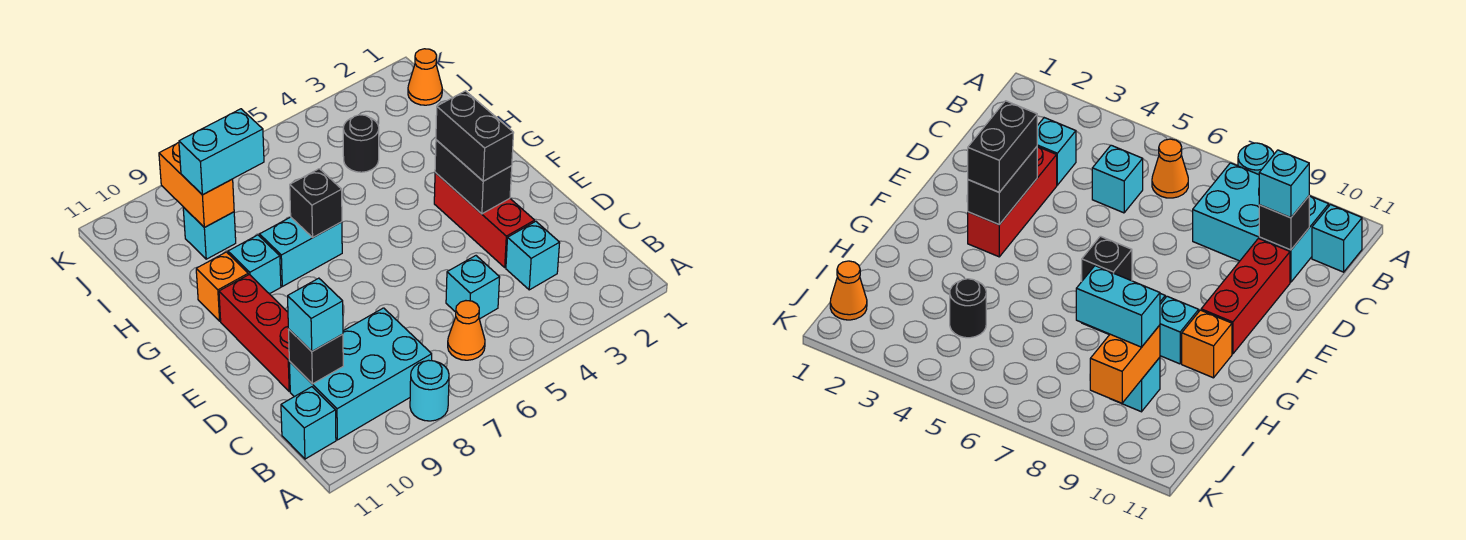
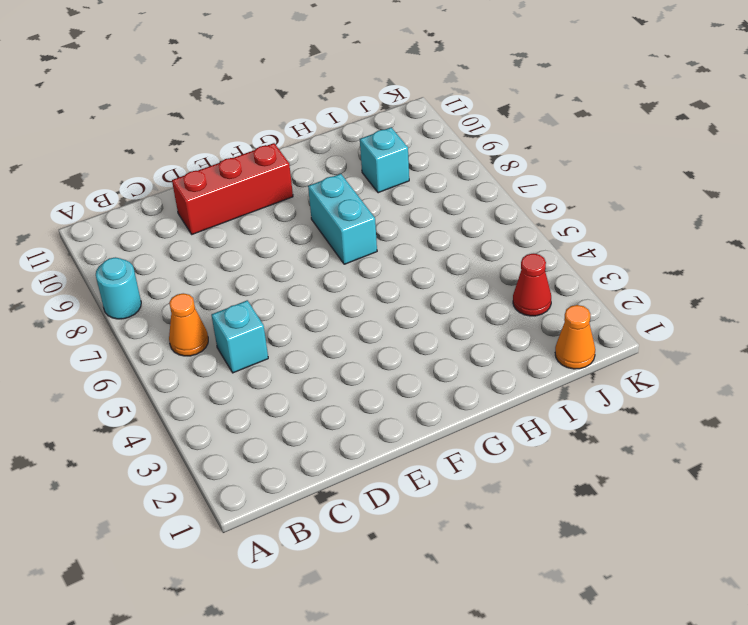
red cone J3 level 1 -> none
none -> cyan brick B8:C10 level 1
none -> cyan brick B11 level 1
none -> cyan brick C3 level 1

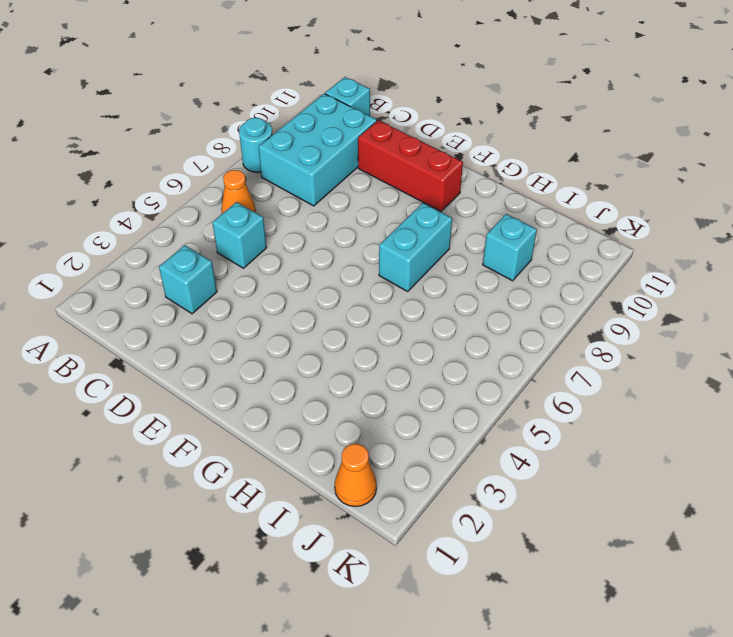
none -> red brick D3:F3 level 1
none -> cyan brick G9 level 1
none -> orange brick G10 level 1

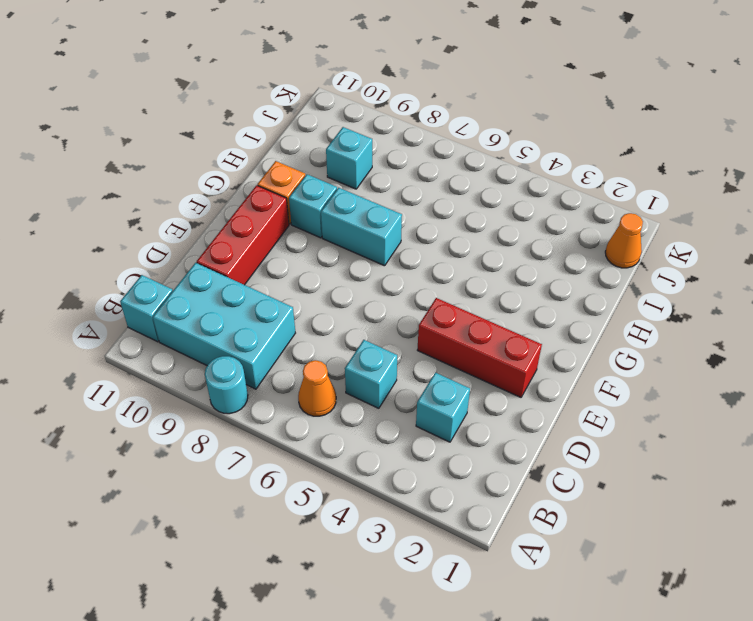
red brick E2:E4 level 1 -> red brick D3:F3 level 1
none -> black round brick I4 level 1
none -> black brick C10 level 2
none -> black brick E3:F3 level 2

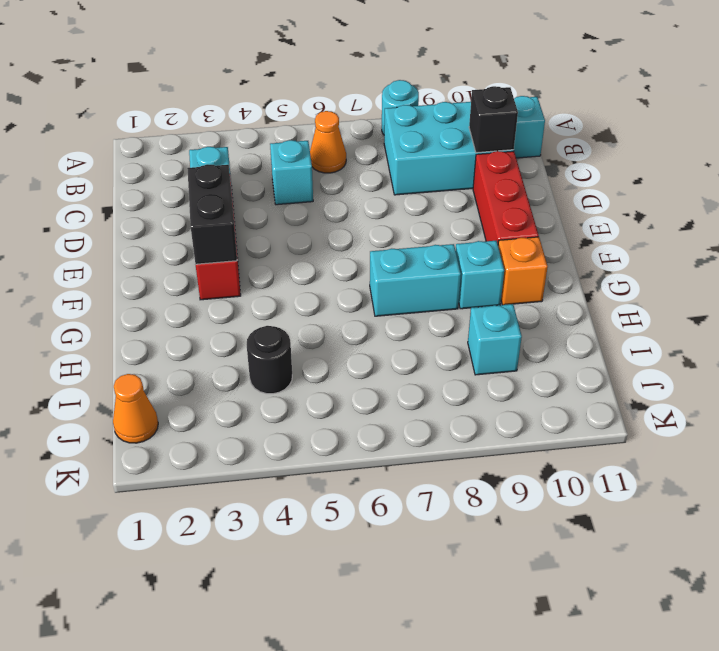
none -> black brick G7 level 2
none -> orange brick I9:J9 level 2
none -> cyan brick C10 level 3

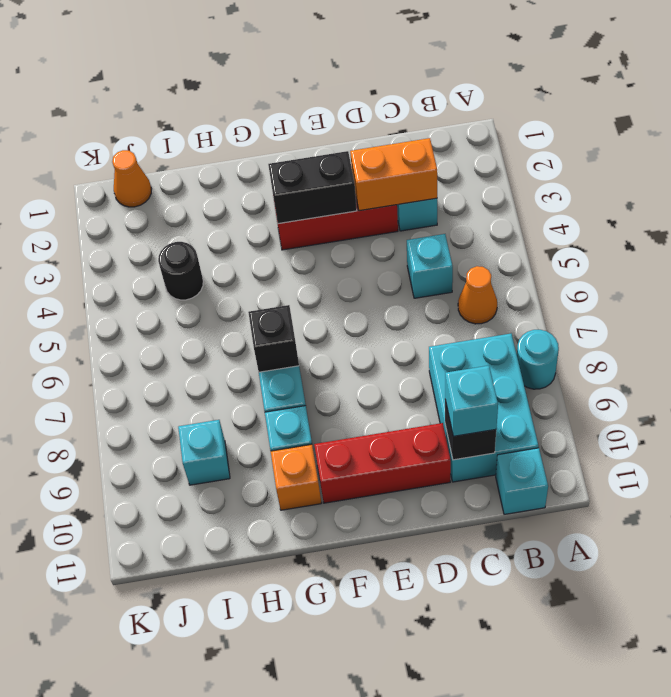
orange brick C3:D3 level 2 -> orange brick I9:J9 level 2
none -> black brick E3:F3 level 3
none -> cyan brick I8:I9 level 3

